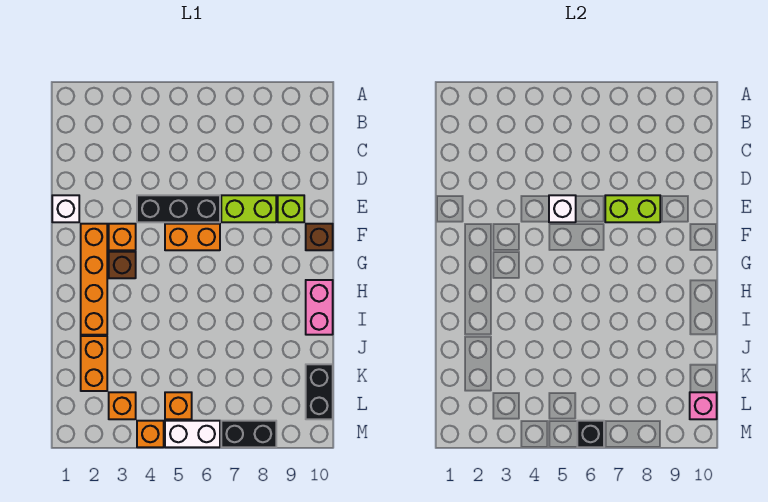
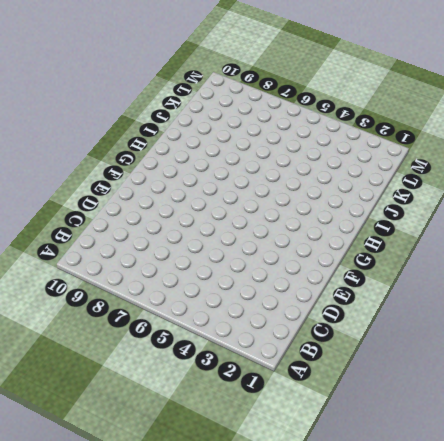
none -> white brick E1 level 1
none -> black brick E4:E6 level 1
none -> lime brick E7:E8 level 1

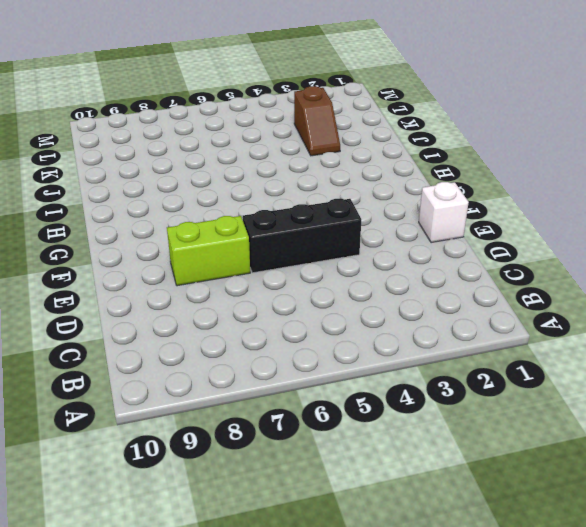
brown slope J3:K3 level 1 top K -> none
none -> lime brick E9 level 1
none -> orange brick F2:I2 level 1
none -> orange brick F3 level 1

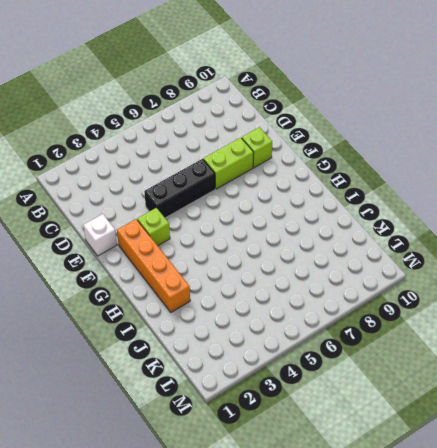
lime brick F3 level 1 -> orange brick F3 level 1
none -> orange brick F5:F6 level 1
none -> brown brick F10 level 1
none -> brown brick G3 level 1

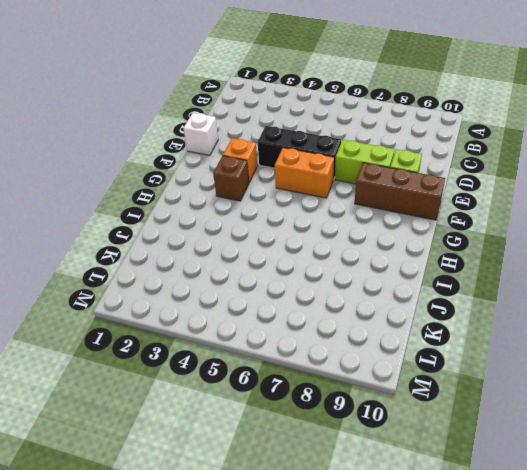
brown brick F8:F10 level 1 -> brown brick F10 level 1
none -> orange brick F2:I2 level 1
none -> pink brick H10:I10 level 1
none -> orange brick J2:K2 level 1

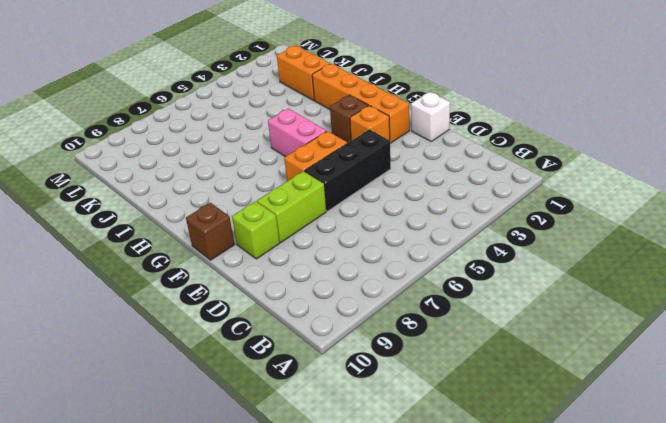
pink brick G5:H5 level 1 -> pink brick H10:I10 level 1
none -> black brick K10:L10 level 1
none -> orange brick L3 level 1
none -> orange brick L5 level 1

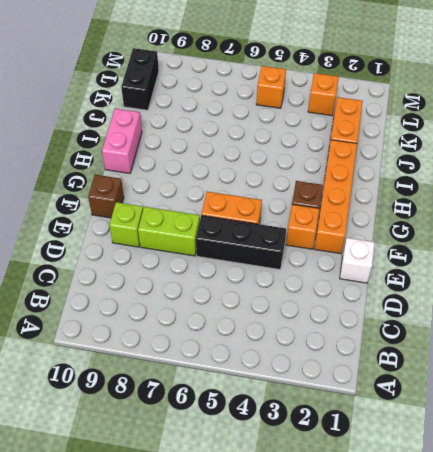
none -> orange brick M4 level 1
none -> white brick M5:M6 level 1
none -> black brick M7:M8 level 1

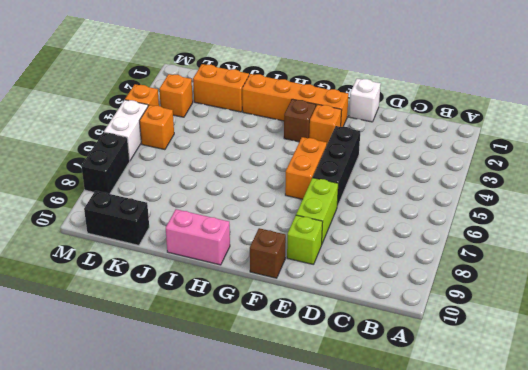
none -> white brick E5 level 2
none -> lime brick E7:E8 level 2
none -> pink brick L10 level 2

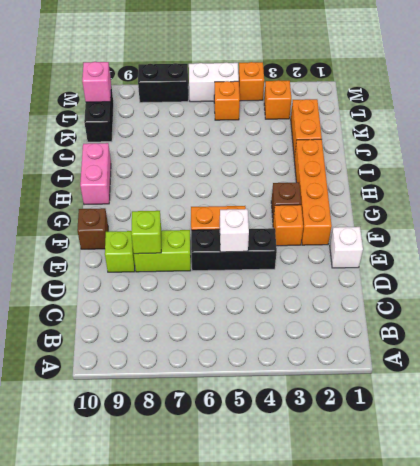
lime brick E8 level 2 -> lime brick E7:E8 level 2
none -> black brick M6 level 2

